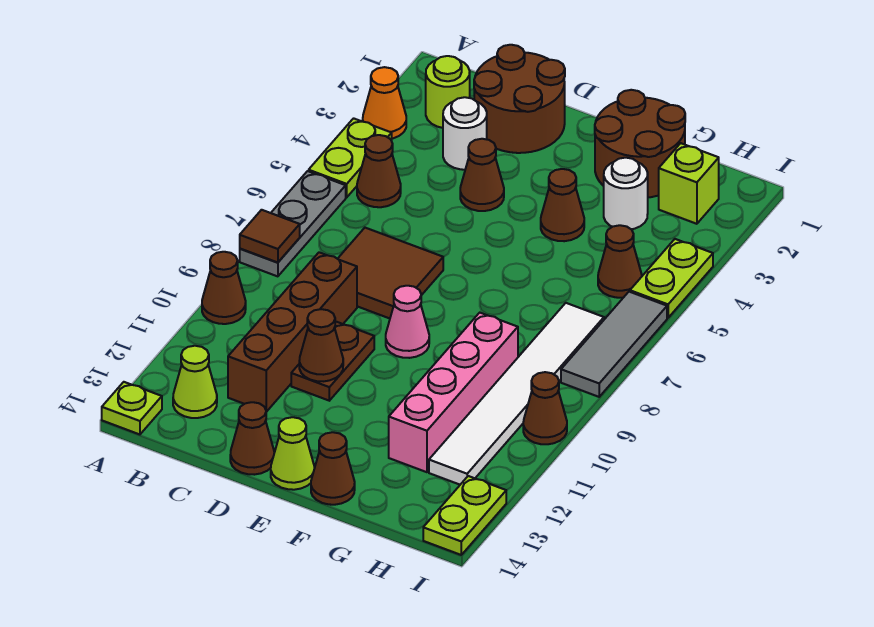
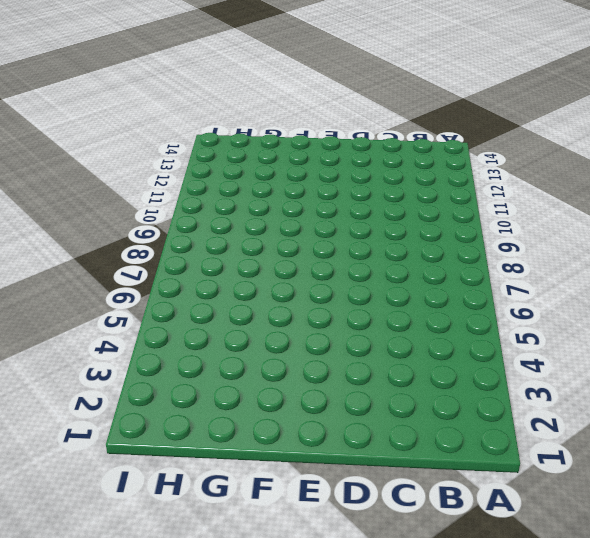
none -> orange cone A3 level 1
none -> lime plate A4:A5 level 1
none -> grey plate A6:A8 level 1
none -> brown cone A10 level 1

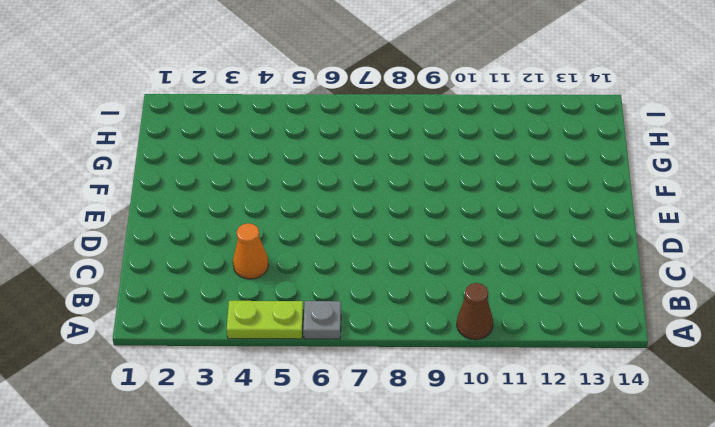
grey plate A6 level 1 -> grey plate A6:A8 level 1
orange cone C4 level 1 -> orange cone A3 level 1
none -> lime plate A14 level 1
none -> lime round brick B2 level 1
none -> brown cone B5 level 1
none -> lime cone B13 level 1

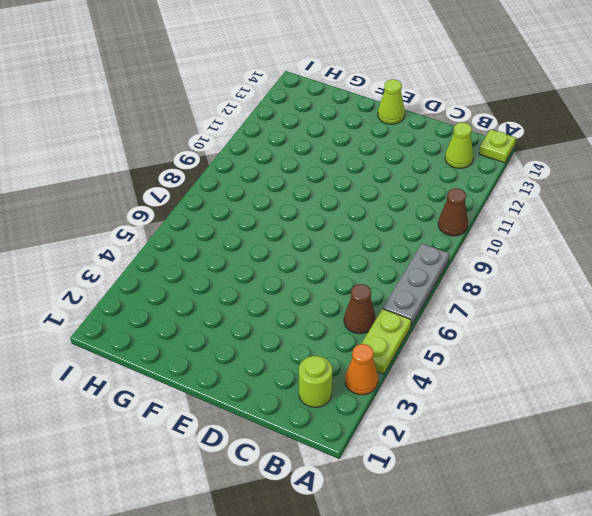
none -> brown round brick C1:D2 level 1
none -> white round brick C3 level 1
none -> brown tile C7:D8 level 1
none -> brown brick C9:C12 level 1

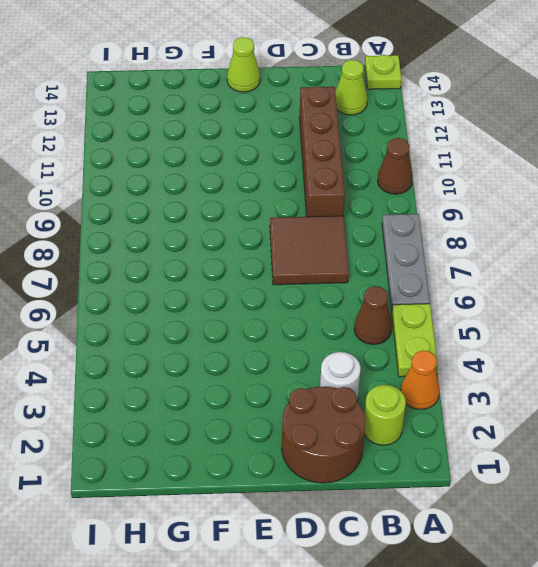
none -> brown cone D4 level 1
none -> brown plate D10:D11 level 1
none -> brown cone D14 level 1
none -> pink cone E9 level 1

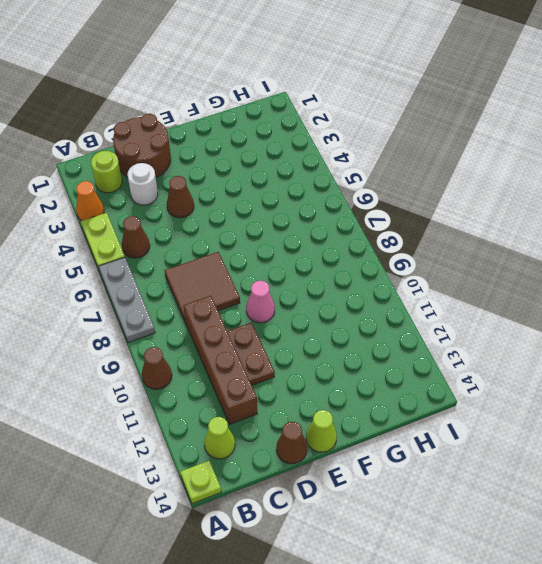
none -> brown round brick F1:G2 level 1
none -> brown cone F4 level 1
none -> brown cone F14 level 1
none -> white round brick G3 level 1

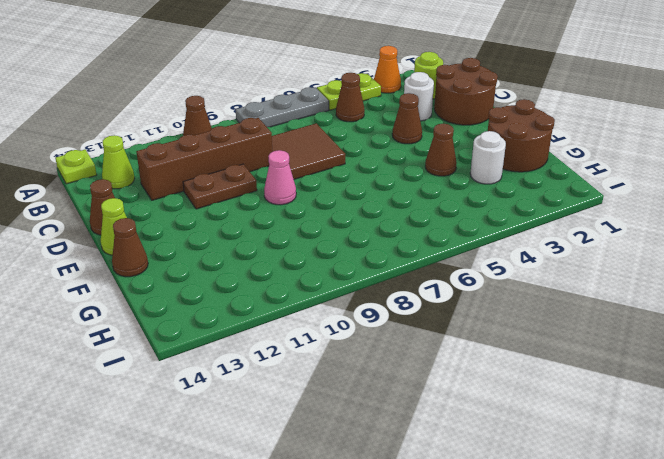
none -> pink brick G9:G12 level 1
none -> lime brick H2 level 1
none -> brown cone H5 level 1
none -> white tile H7:H12 level 1

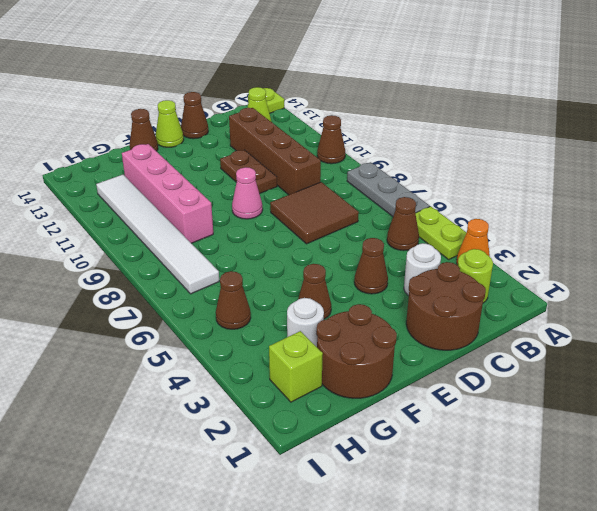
none -> lime plate I4:I5 level 1
none -> grey tile I6:I8 level 1
none -> brown cone I10 level 1
none -> lime plate I13:I14 level 1

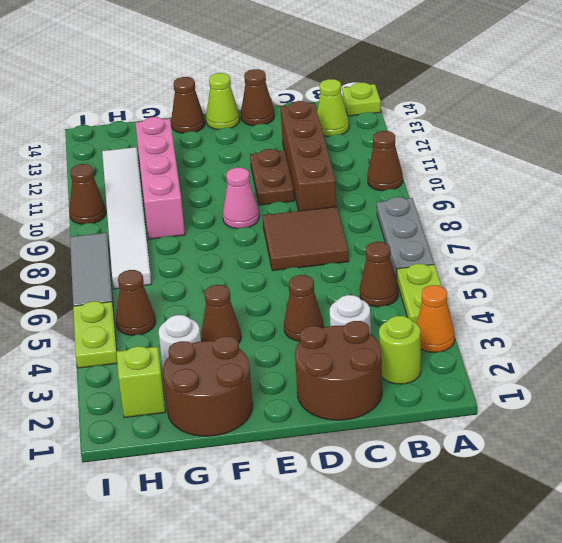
none -> lime plate I13:I14 level 1
none -> brown tile A8 level 2
none -> brown cone D11 level 2

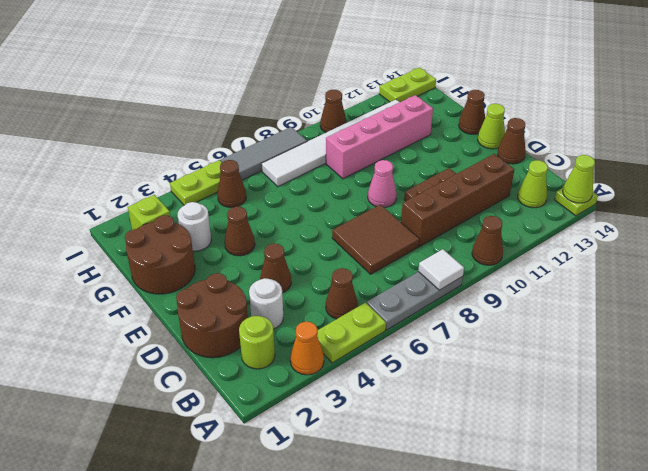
white tile A8 level 2 -> brown tile A8 level 2
lime cone A14 level 2 -> none
none -> brown cone D11 level 2

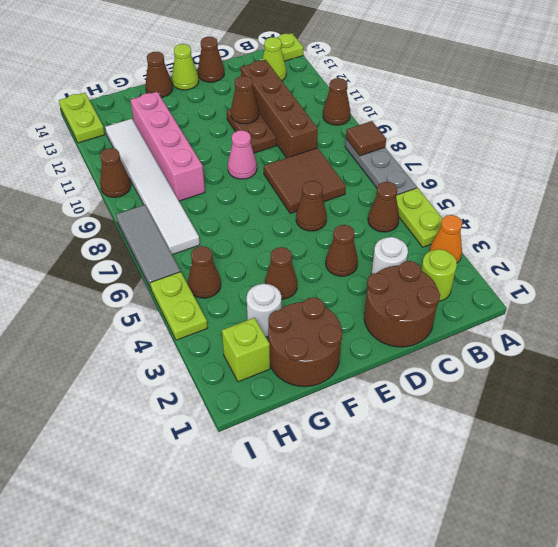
brown cone D6 level 1 -> none

